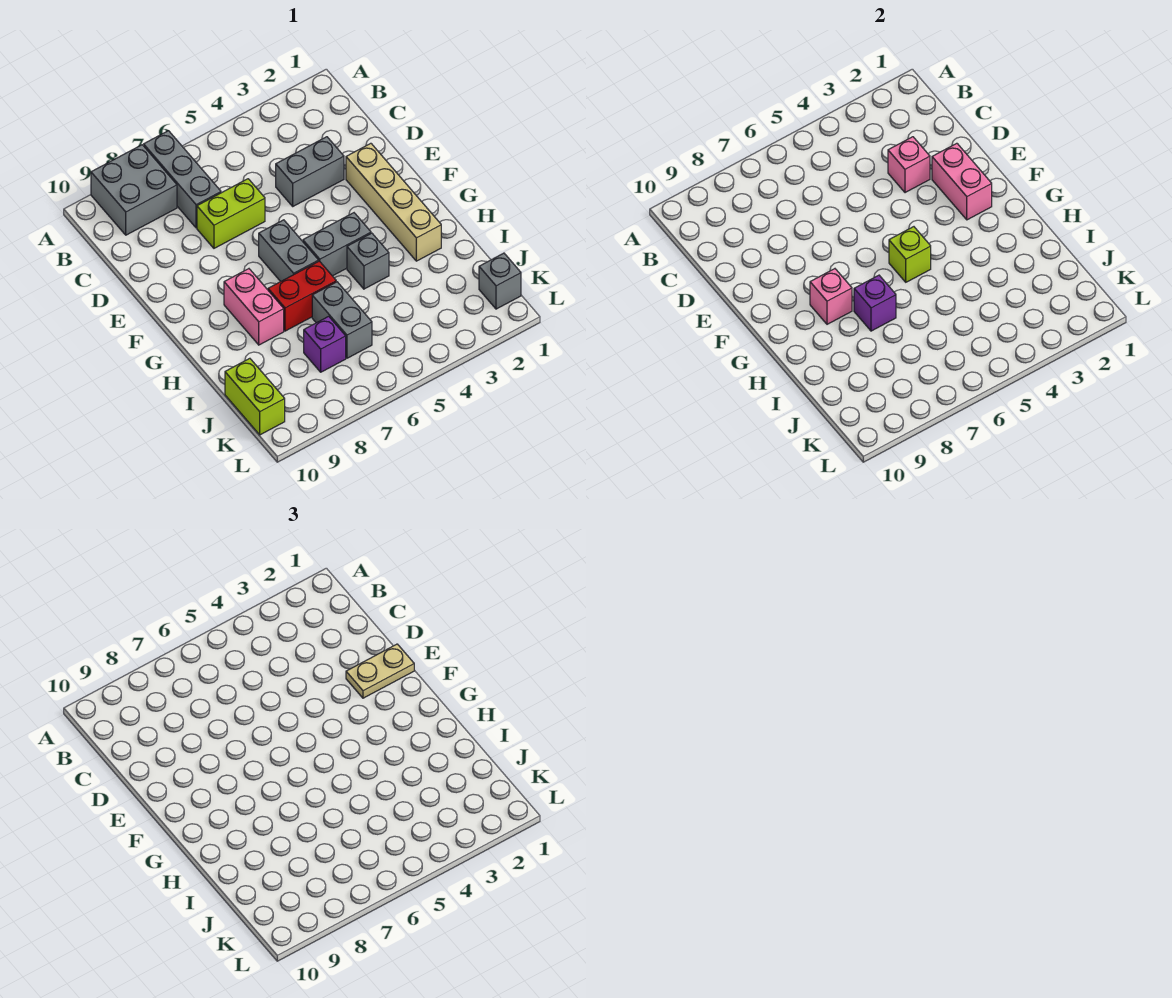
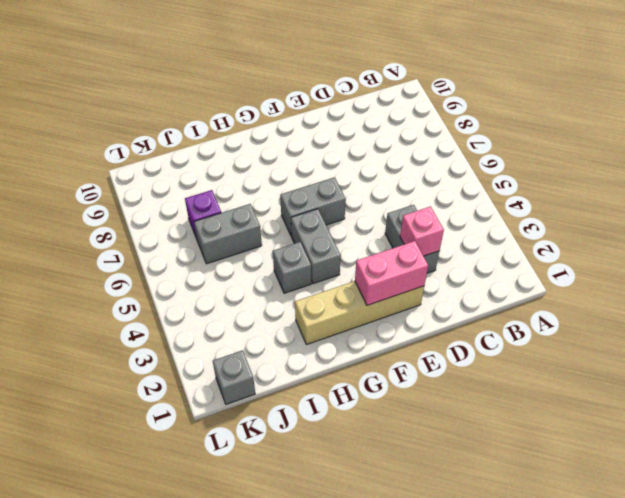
none -> grey brick A7:C7 level 1
none -> grey brick A8:B9 level 1
none -> lime brick D6:D7 level 1

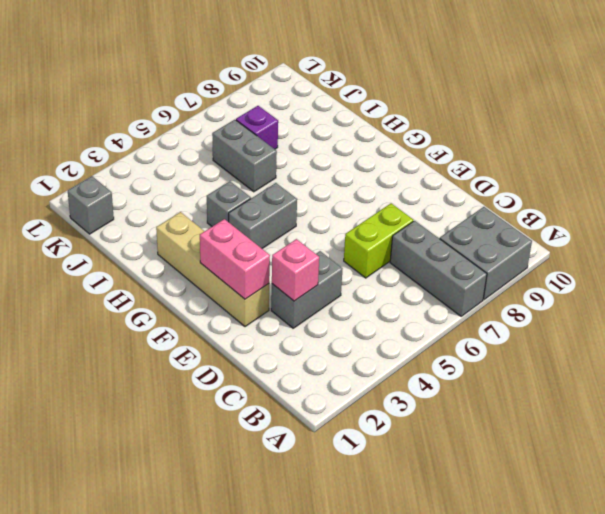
none -> grey brick F6:G6 level 1
none -> pink brick G8:H8 level 1
none -> red brick H6:H7 level 1

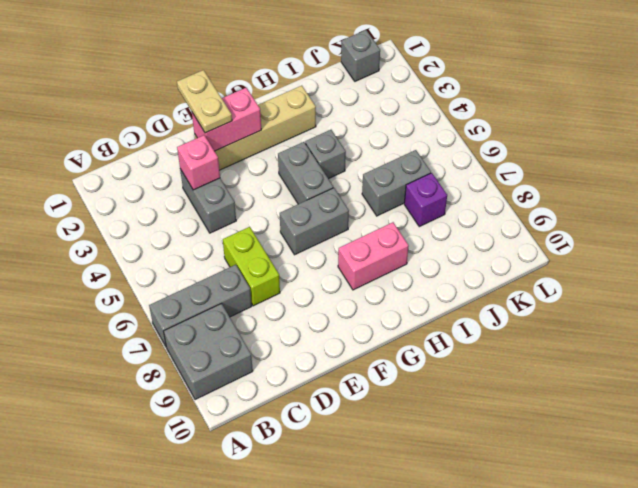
none -> red brick H6:H7 level 1
none -> lime brick J10:K10 level 1
none -> lime brick G5 level 2

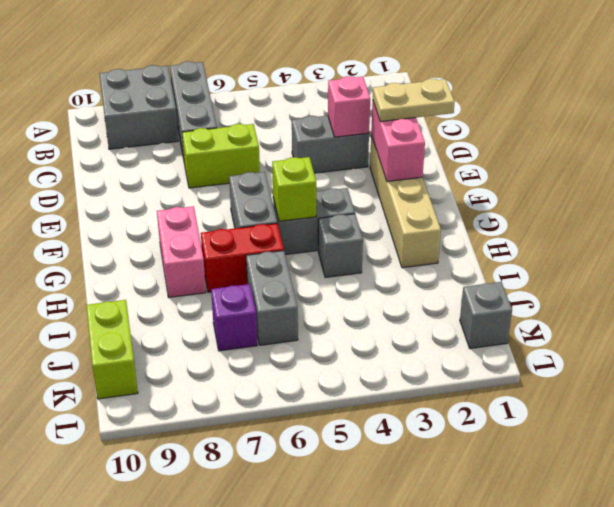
none -> pink brick G8 level 2
none -> purple brick H7 level 2

